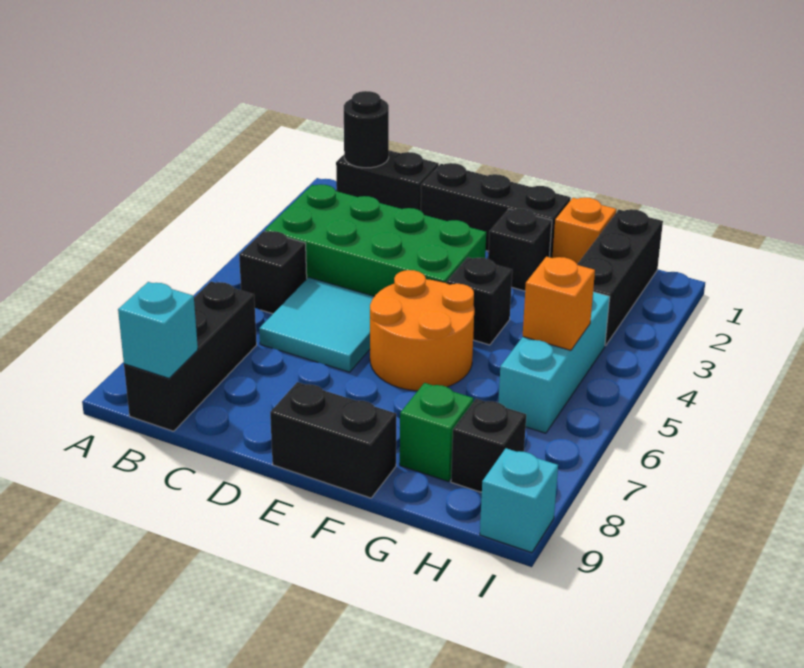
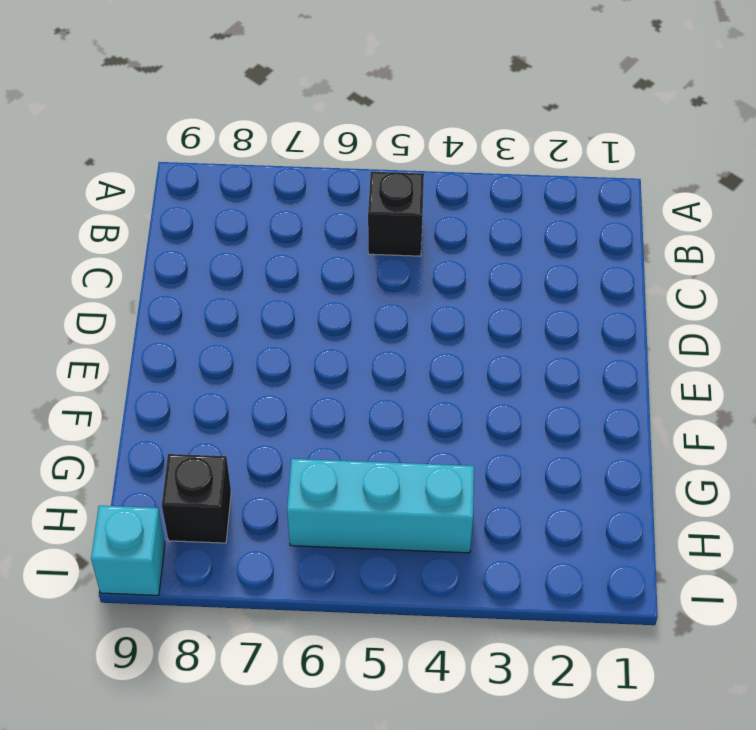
none -> black brick B1:C1 level 1
none -> green brick B3:E4 level 1
none -> black brick B7:B9 level 1

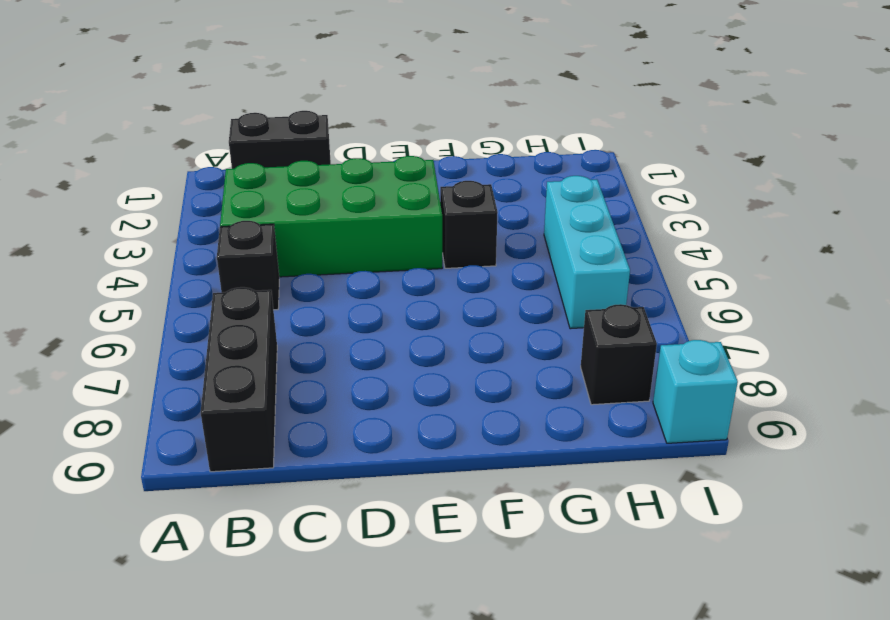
none -> cyan tile C5:D6 level 1
none -> black brick D1:F1 level 1
none -> orange round brick E5:F6 level 1

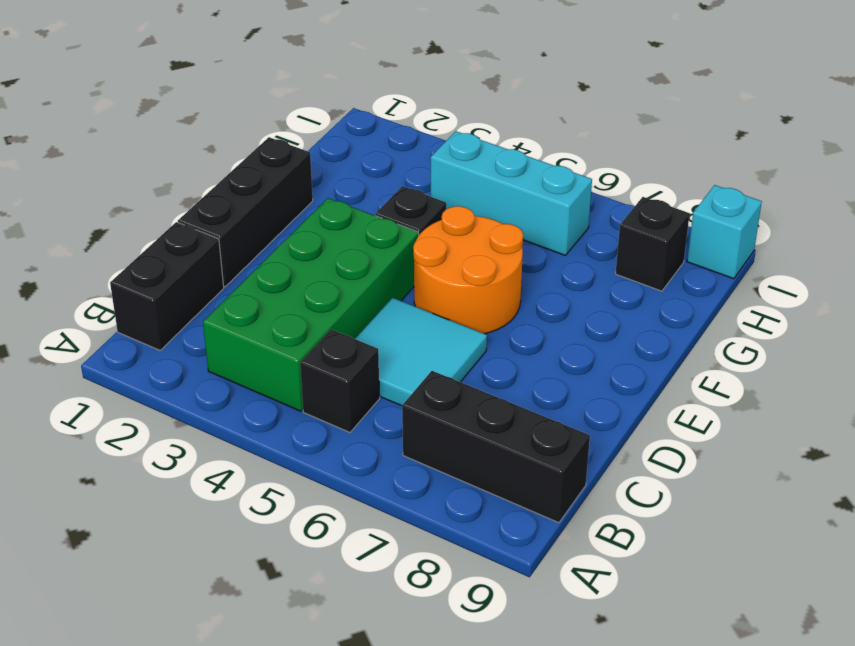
none -> black brick E9:F9 level 1
none -> black brick F2 level 1
none -> orange brick G1 level 1

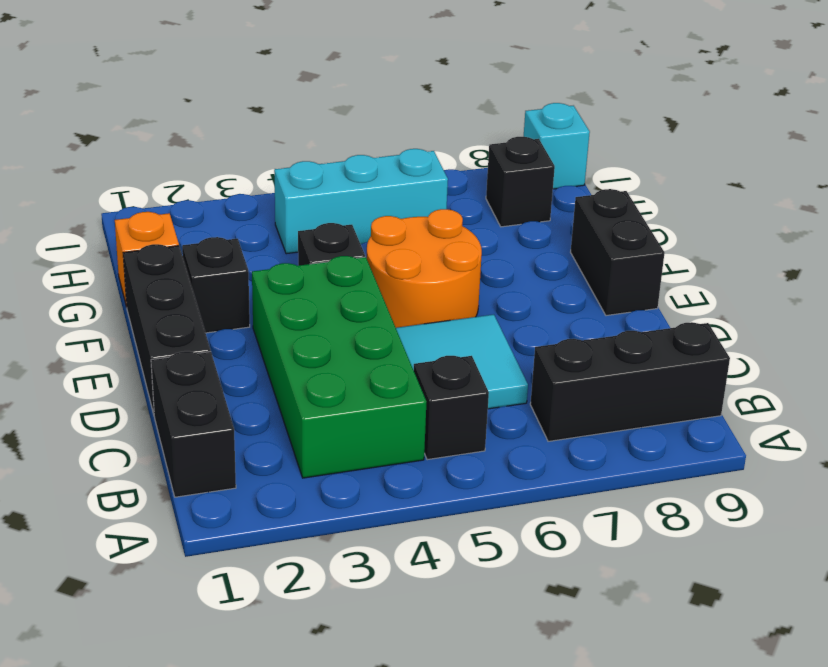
none -> green brick G8 level 1
none -> black brick H1:H3 level 1
none -> black round brick B1 level 2

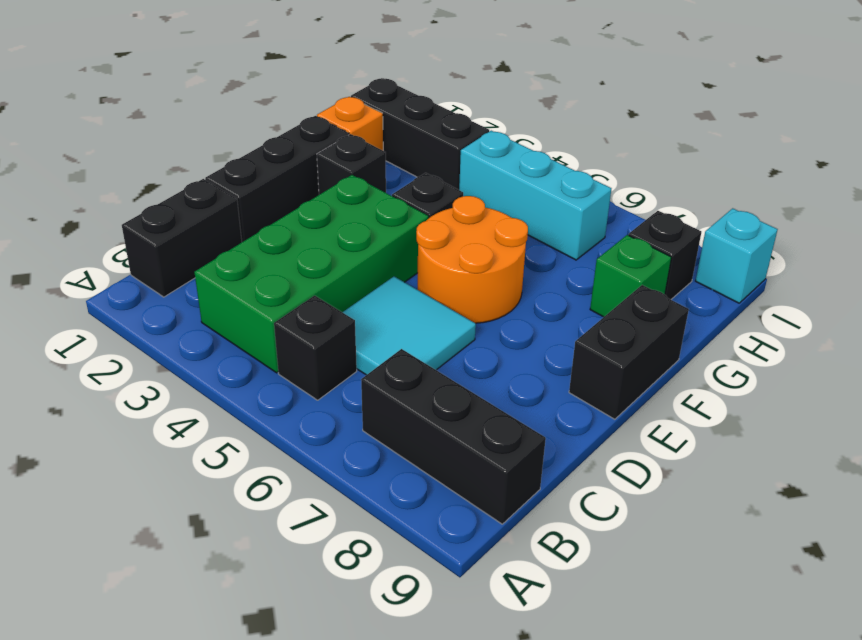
none -> black round brick B1 level 2
none -> cyan brick B9 level 2
none -> orange brick H5 level 2

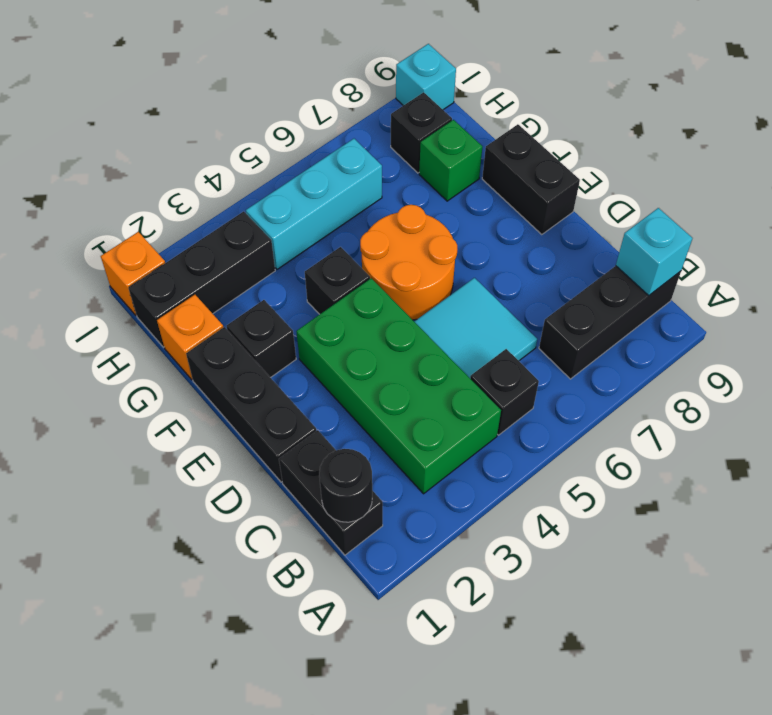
orange brick I1 level 1 -> orange brick H5 level 2

